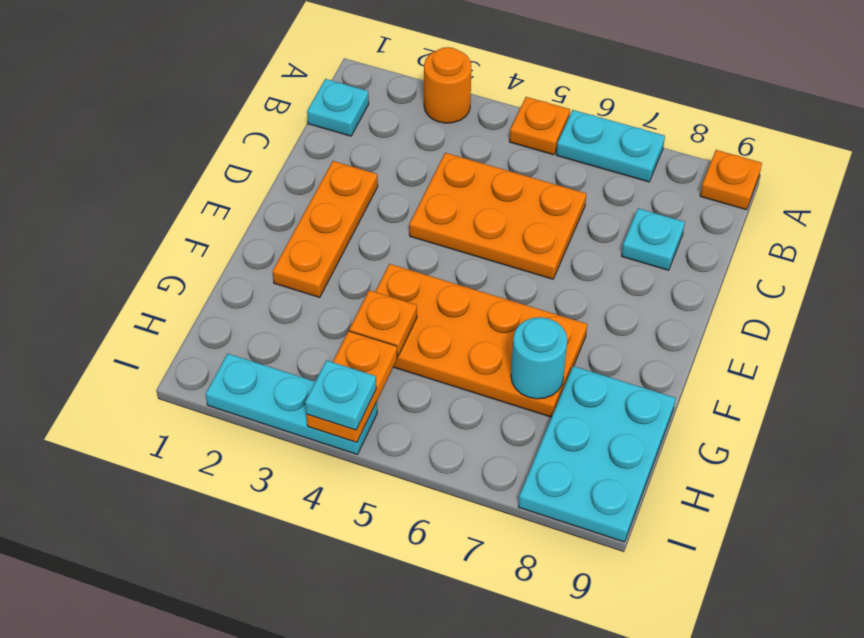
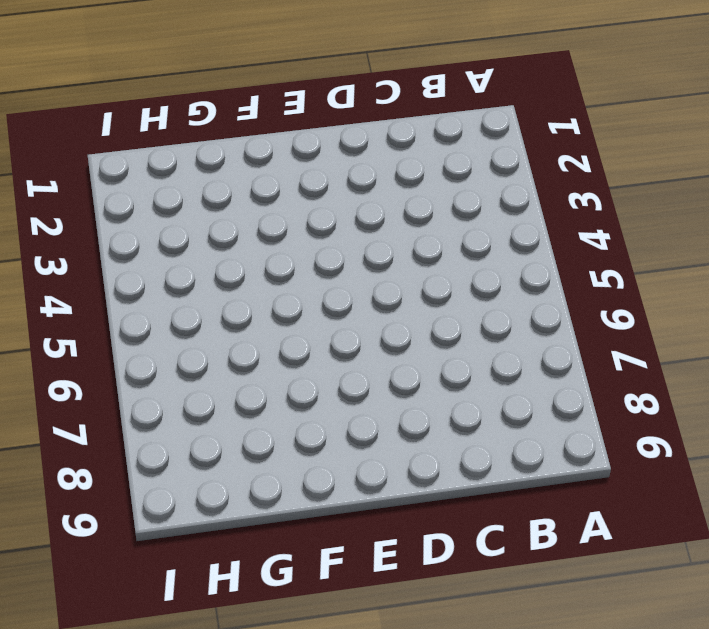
none -> orange round brick A3 level 1
none -> orange plate A5 level 1
none -> cyan plate A6:A7 level 1

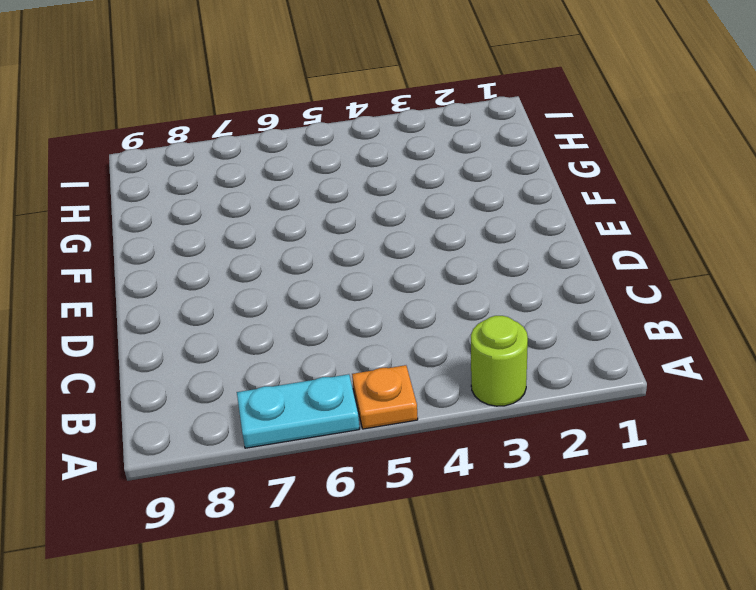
lime round brick A3 level 1 -> orange round brick A3 level 1
none -> orange plate A9 level 1
none -> cyan plate B1 level 1
none -> orange plate C4:D6 level 1

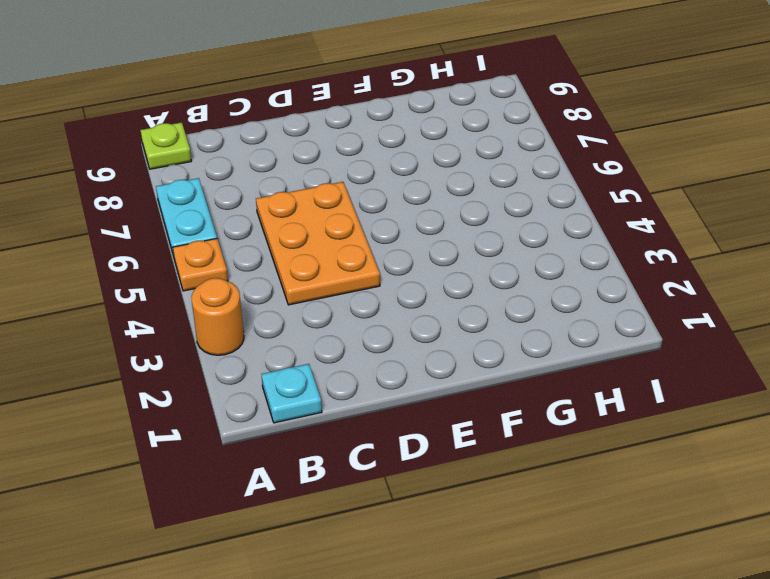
lime plate A9 level 1 -> orange plate A9 level 1
none -> cyan plate C8 level 1
none -> orange plate D2:F2 level 1
none -> orange plate F4:G7 level 1

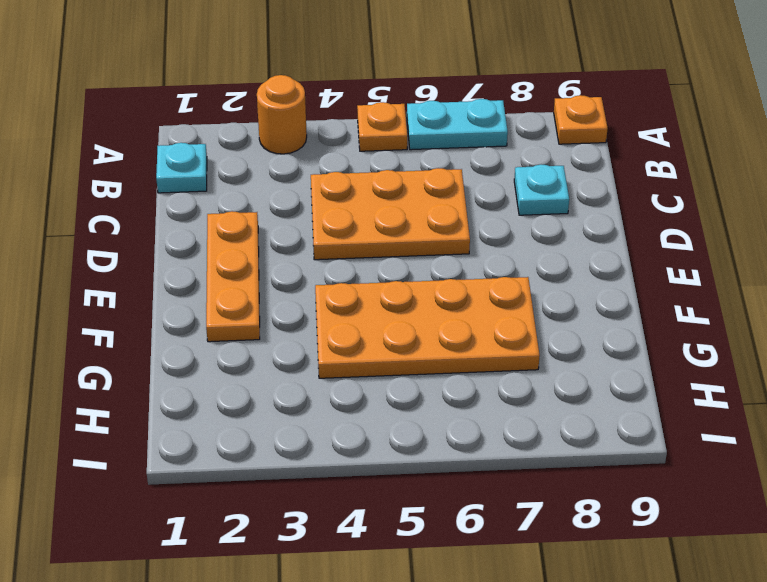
none -> cyan plate G8:I9 level 1
none -> cyan plate I2:I4 level 1
none -> orange plate G4 level 2

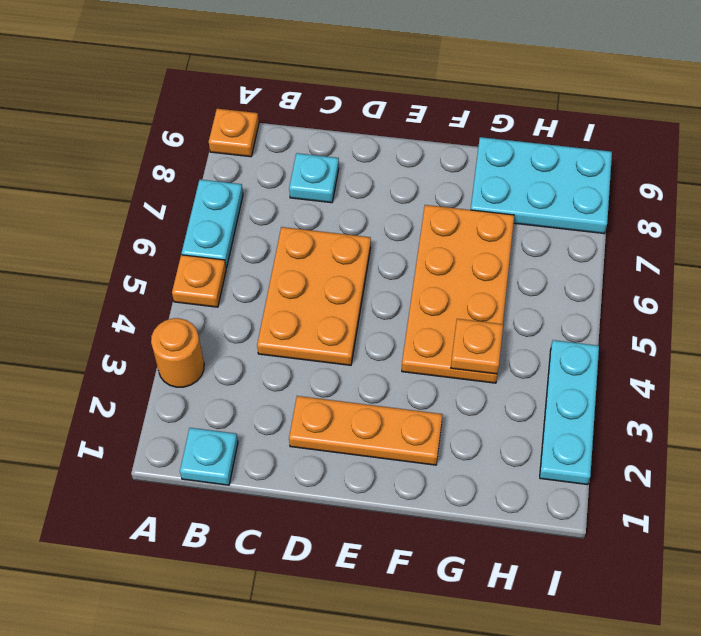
none -> cyan round brick G7 level 2
none -> orange plate H4:I4 level 2
none -> cyan plate I4 level 3

